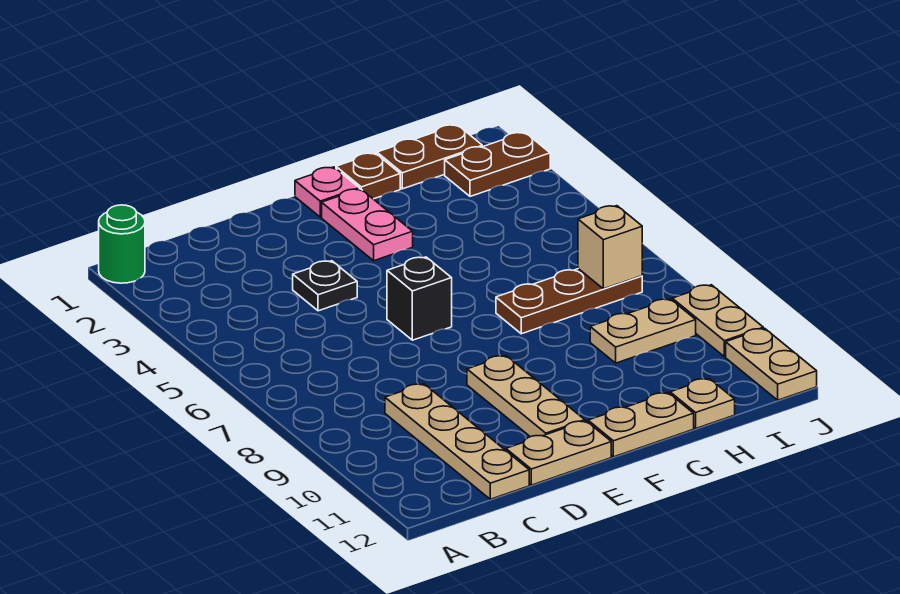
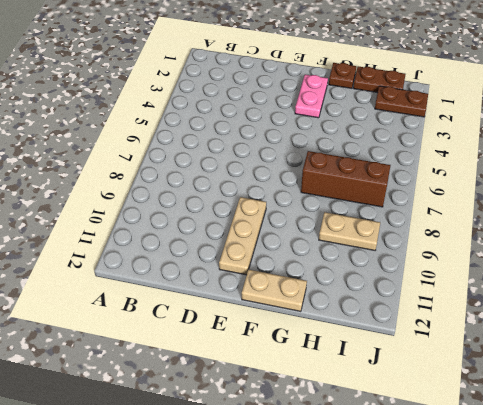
brown brick G7:I7 level 1 -> brown plate G7:I7 level 1
none -> green round brick A1 level 1
none -> tan plate C9:C12 level 1
none -> black plate D4 level 1

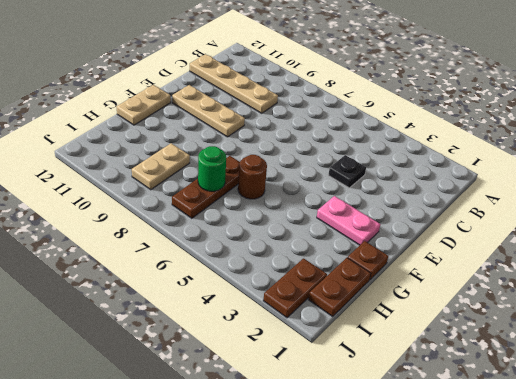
brown round brick G6 level 1 -> none
green round brick H7 level 2 -> green round brick A1 level 1
none -> tan plate D12:E12 level 1
none -> black brick E6 level 1
none -> pink plate F1 level 1

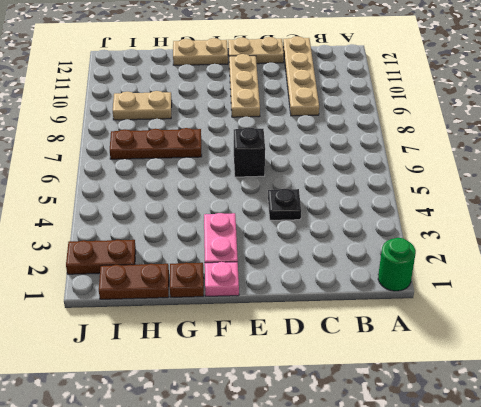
none -> tan plate H12 level 1
none -> tan plate J9:J10 level 1
none -> tan plate J11:J12 level 1

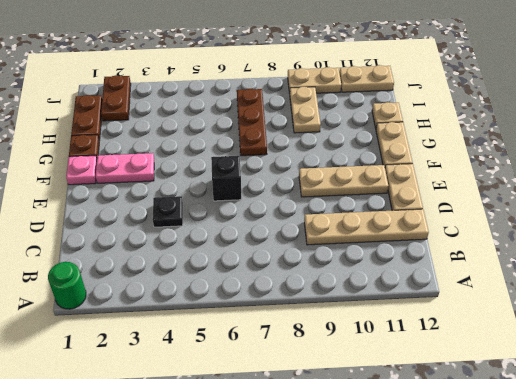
none -> tan brick I7 level 2

